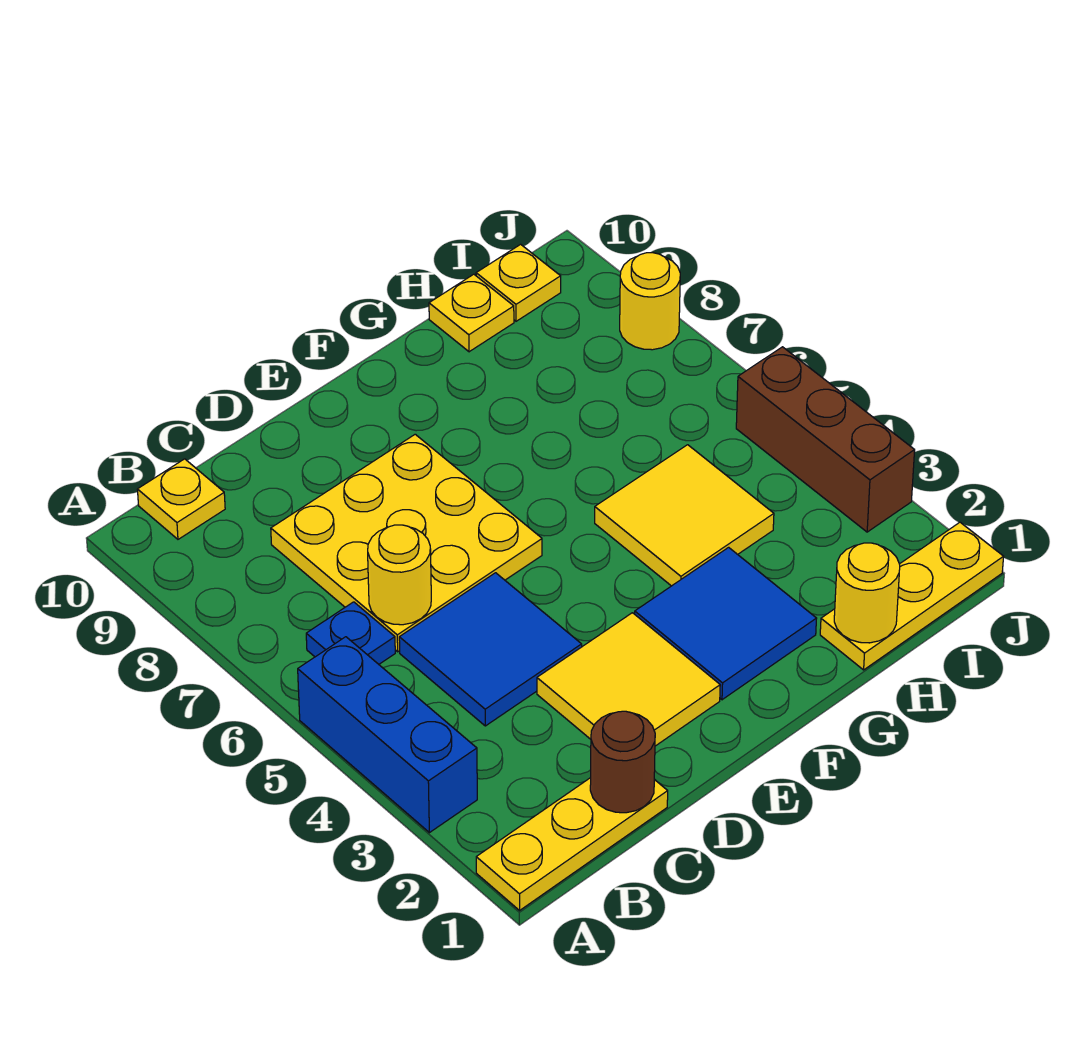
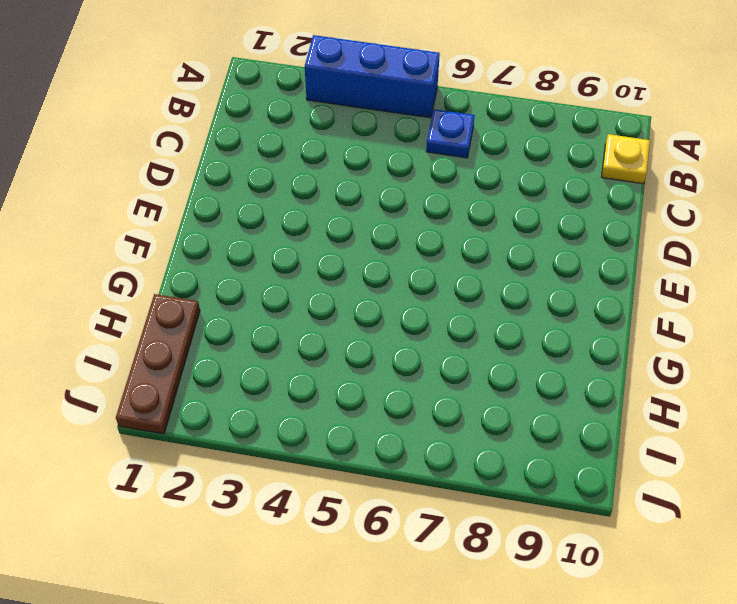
brown plate H1:J1 level 1 -> yellow plate H1:J1 level 1
none -> yellow plate A1:C1 level 1
none -> blue tile C4:D5 level 1
none -> yellow plate C6:E8 level 1

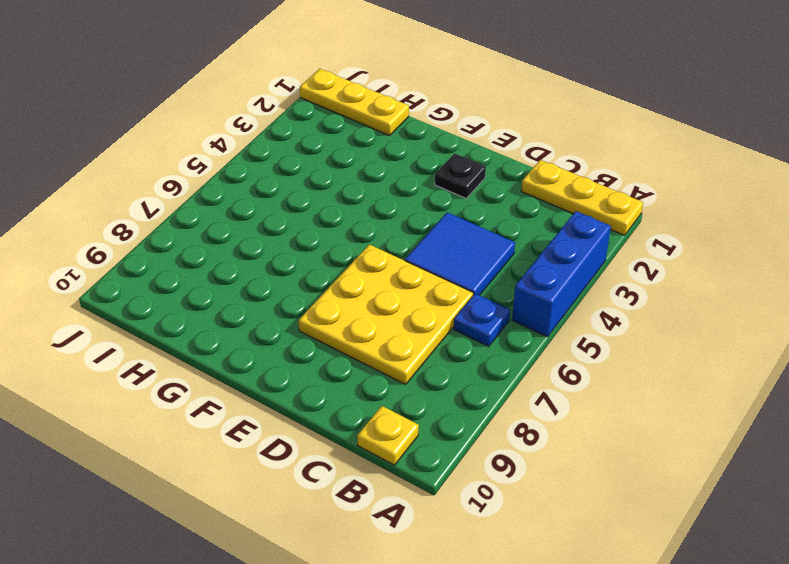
black plate E2 level 1 -> yellow tile D2:E3 level 1
none -> blue tile F2:G3 level 1
none -> yellow tile G4:H5 level 1
none -> yellow plate H10 level 1

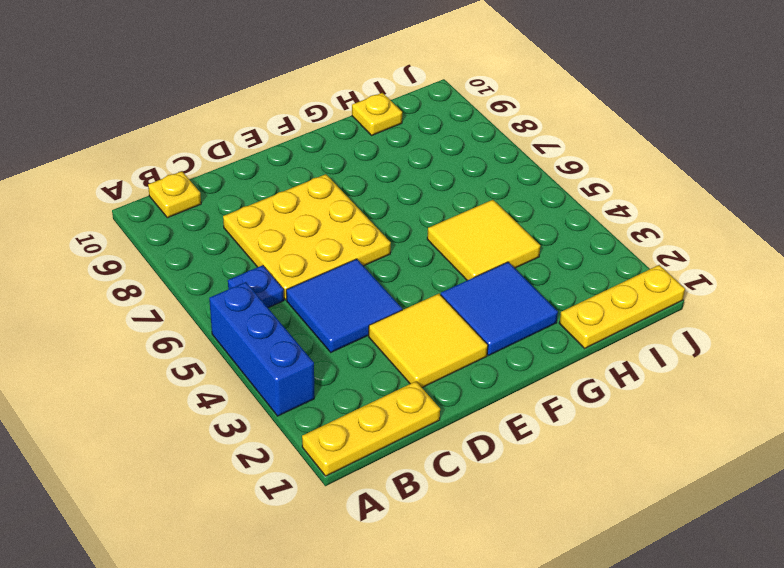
none -> yellow plate I10 level 1
none -> brown brick J3:J5 level 1
none -> yellow round brick J8 level 1

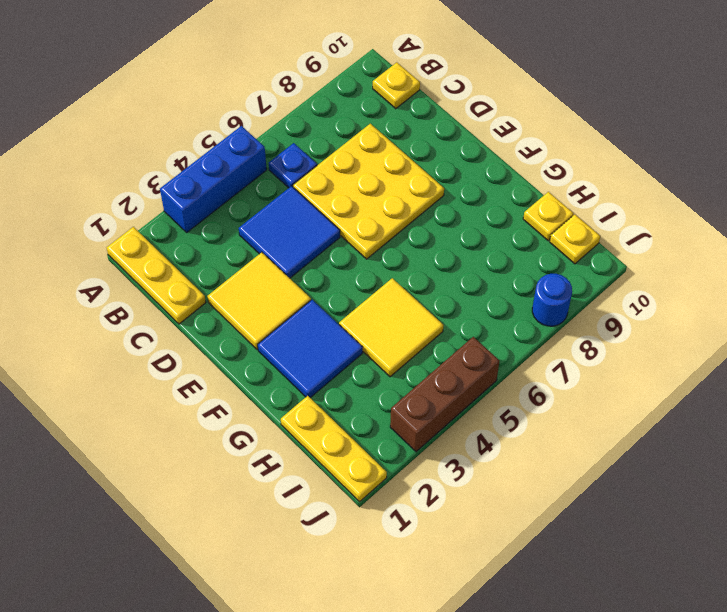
blue round brick J8 level 1 -> yellow round brick J8 level 1
none -> brown round brick C1 level 2
none -> yellow round brick C6 level 2
none -> yellow round brick H1 level 2

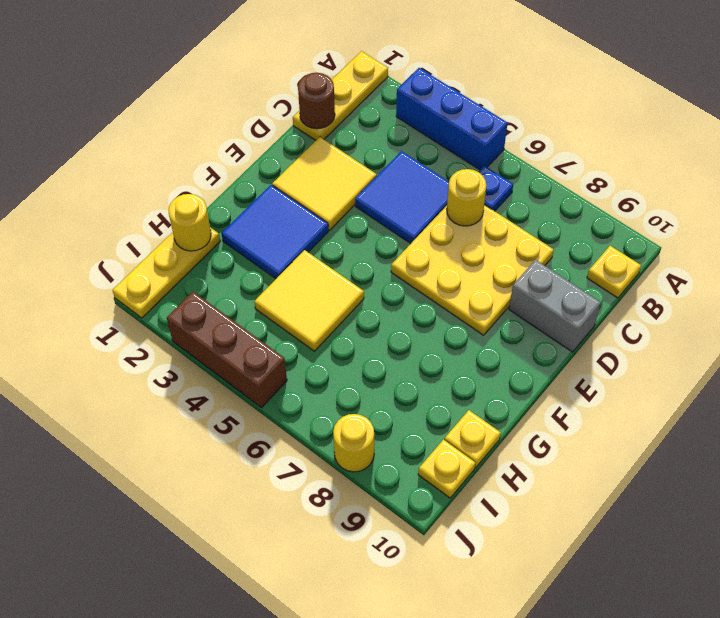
grey brick D9:D10 level 1 -> none

